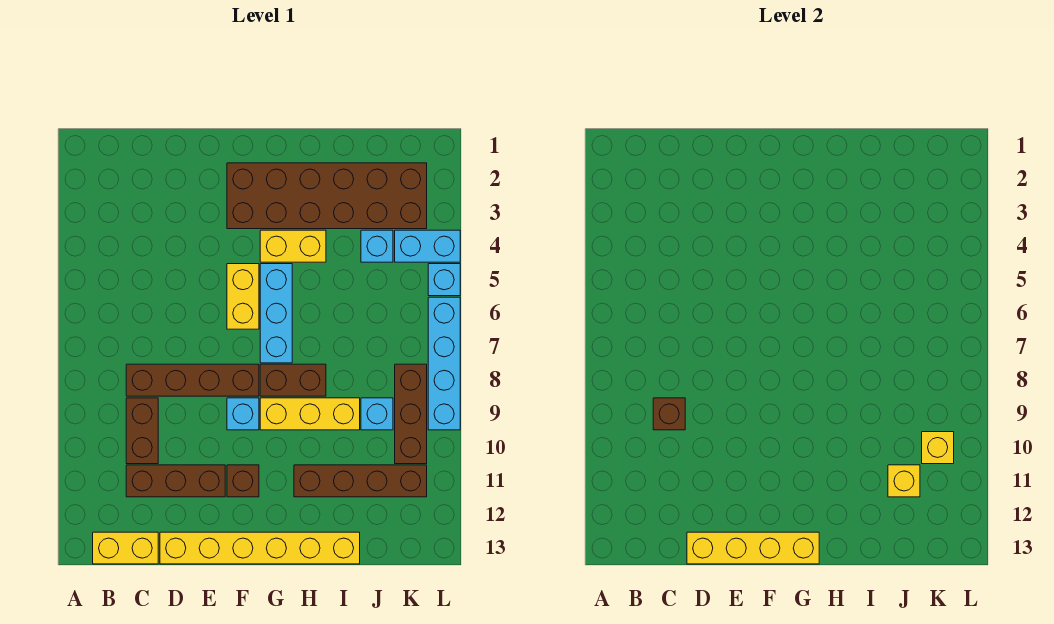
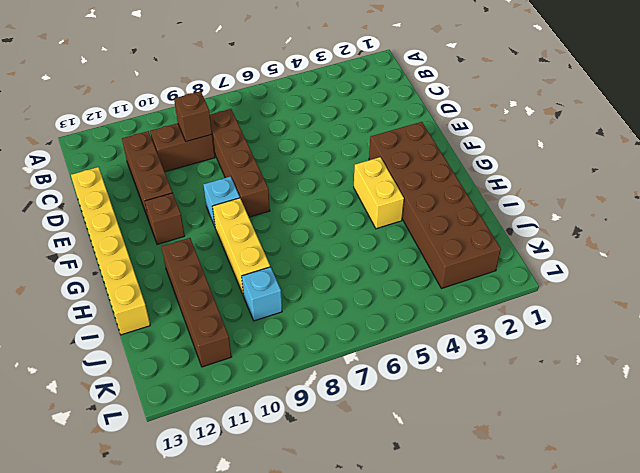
none -> yellow brick B13:C13 level 1
none -> yellow brick F5:F6 level 1
none -> cyan brick G5:G7 level 1

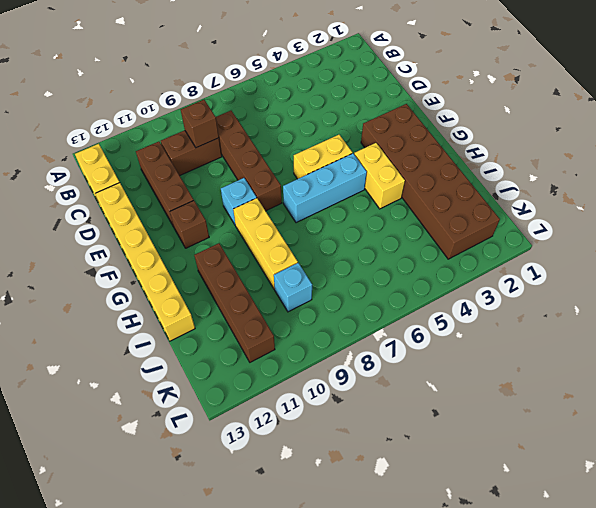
none -> brown brick G8:H8 level 1
none -> cyan brick J4 level 1
none -> cyan brick K4:L4 level 1

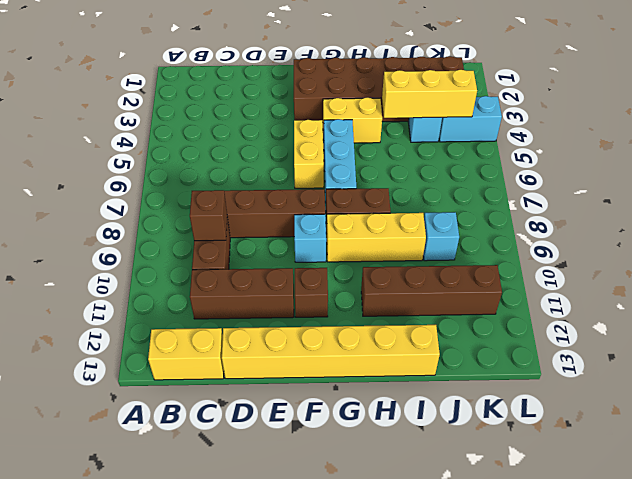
yellow brick I4:K4 level 2 -> none
none -> brown brick K8:K10 level 1
none -> cyan brick L5 level 1
none -> cyan brick L6:L9 level 1

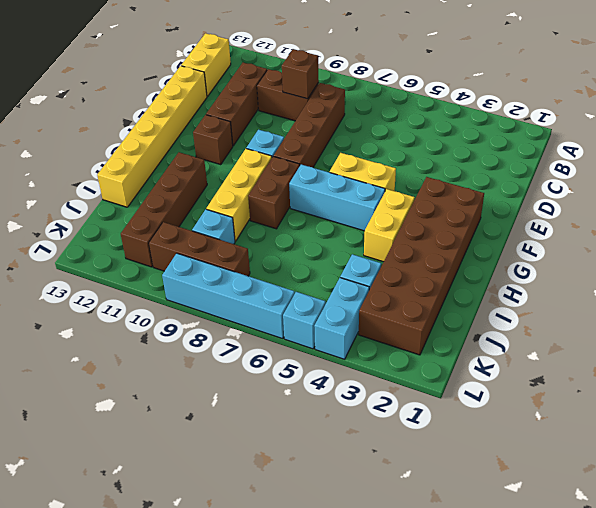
none -> yellow brick D13:G13 level 2
none -> yellow brick J11 level 2
none -> yellow brick K10 level 2

